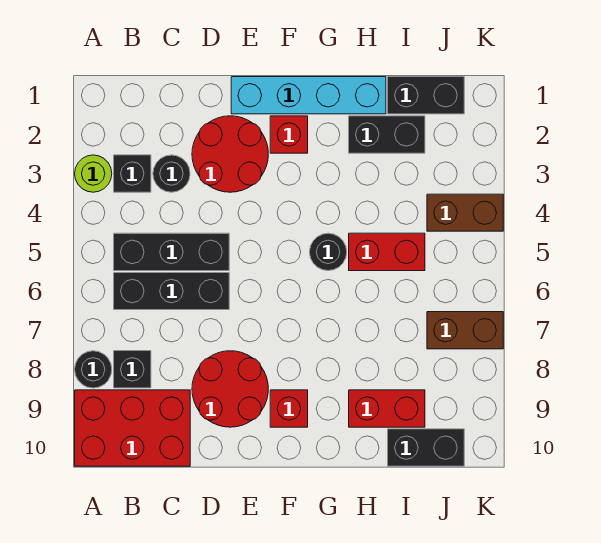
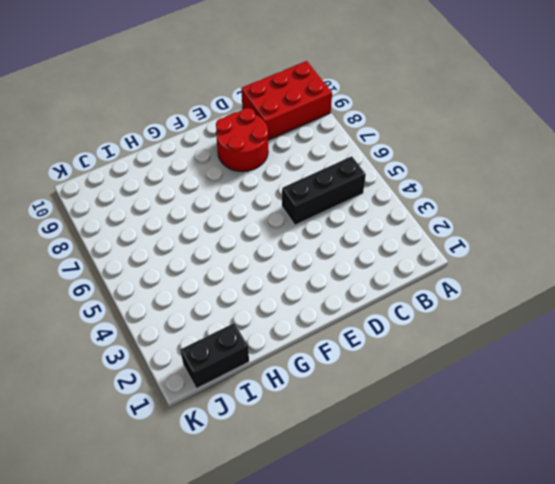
none -> lime round brick A3 level 1
none -> black round brick A8 level 1
none -> black brick B3 level 1

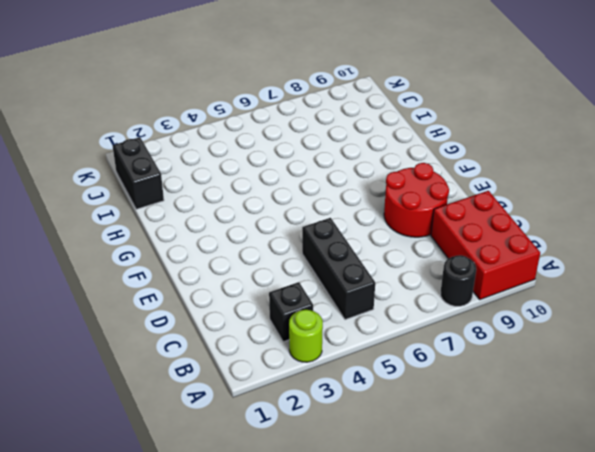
none -> black brick B6:D6 level 1
none -> black brick B8 level 1
none -> black round brick C3 level 1

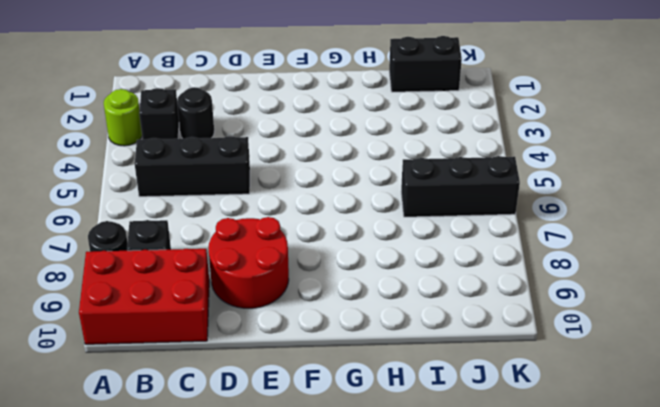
black brick I6:K6 level 1 -> black brick B6:D6 level 1
none -> red round brick D2:E3 level 1
none -> cyan brick E1:H1 level 1
none -> red brick F2 level 1

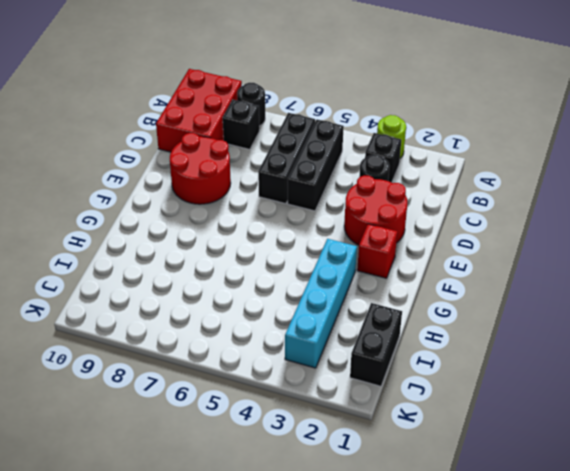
cyan brick G3:J3 level 1 -> cyan brick E1:H1 level 1
none -> red brick F9 level 1
none -> black round brick G5 level 1
none -> black brick H2:I2 level 1

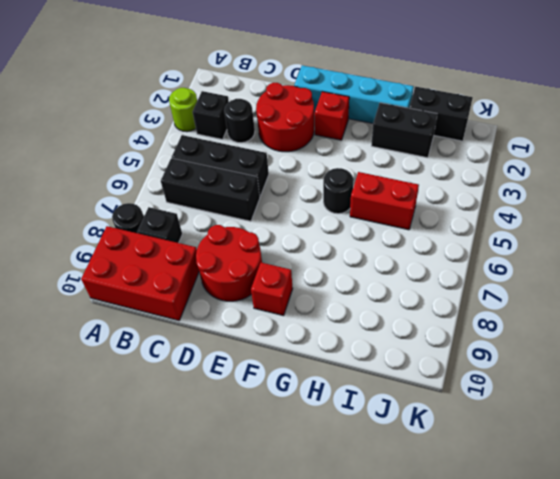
none -> red brick H9:I9 level 1
none -> black brick I10:J10 level 1
none -> brown brick J4:K4 level 1

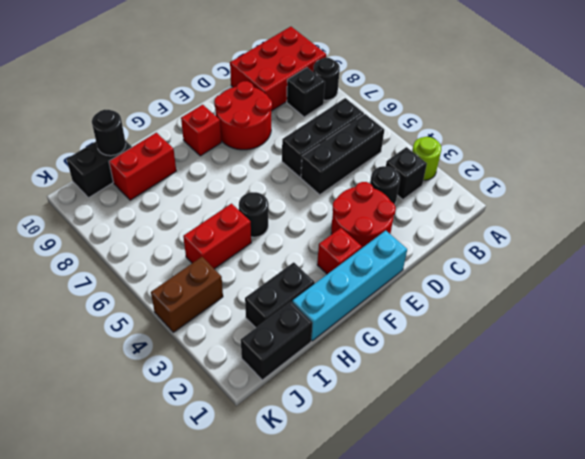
black round brick I10 level 2 -> none
none -> brown brick J7:K7 level 1

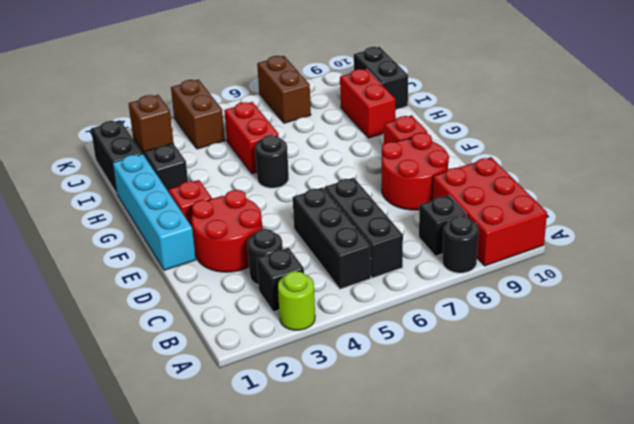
brown brick I2 level 2 -> none

